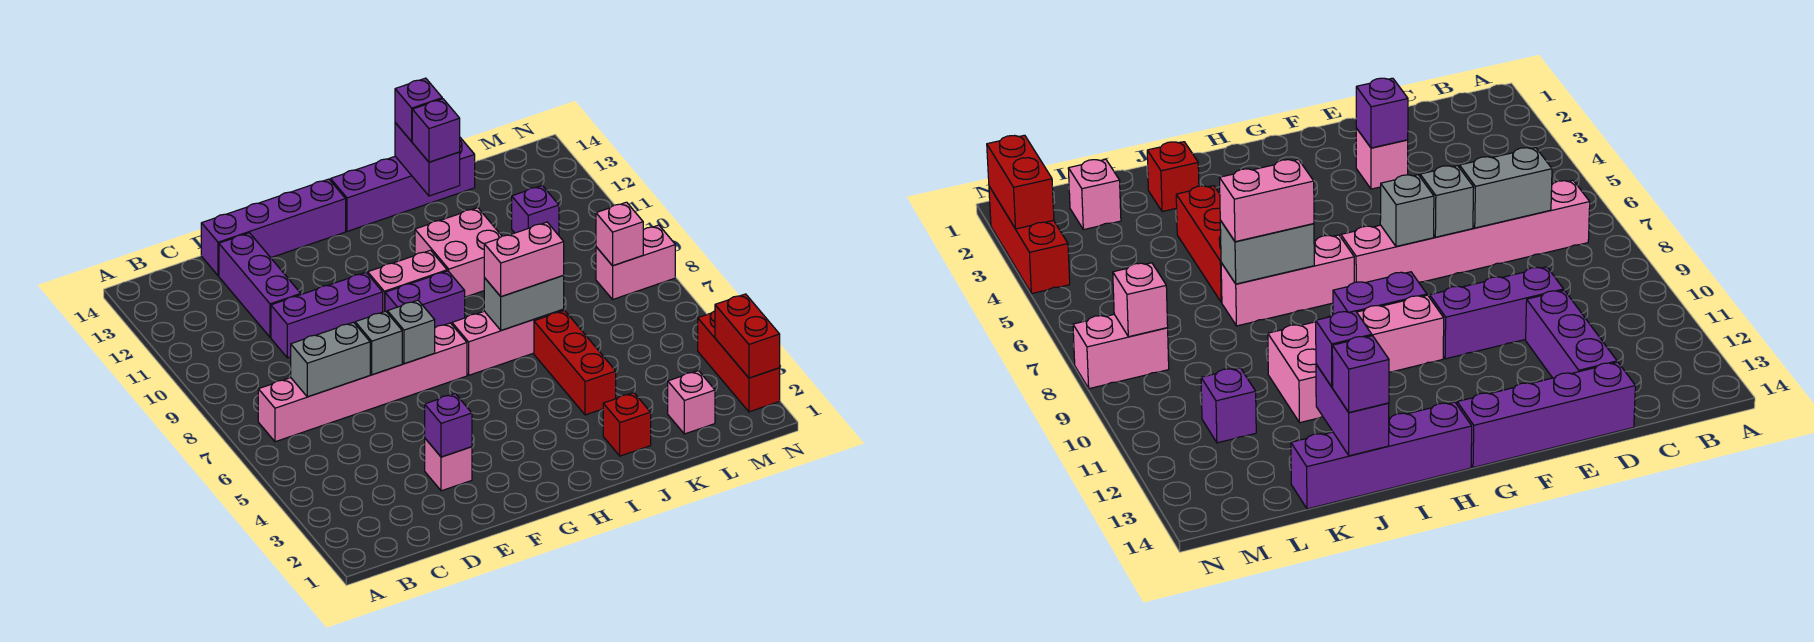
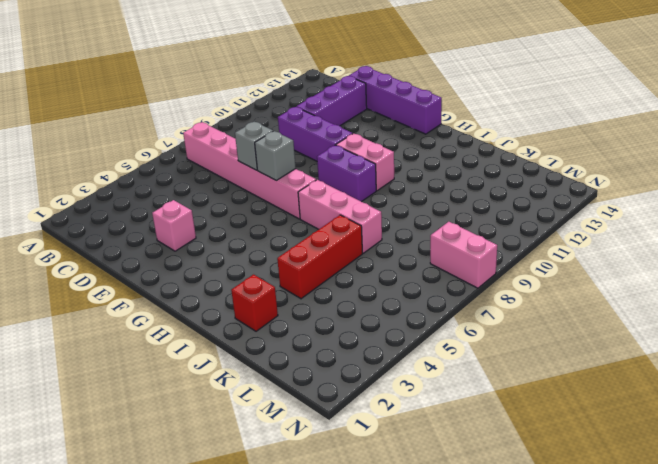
none -> purple brick H14:K14 level 1
none -> pink brick I10:J11 level 1
none -> pink brick L2 level 1

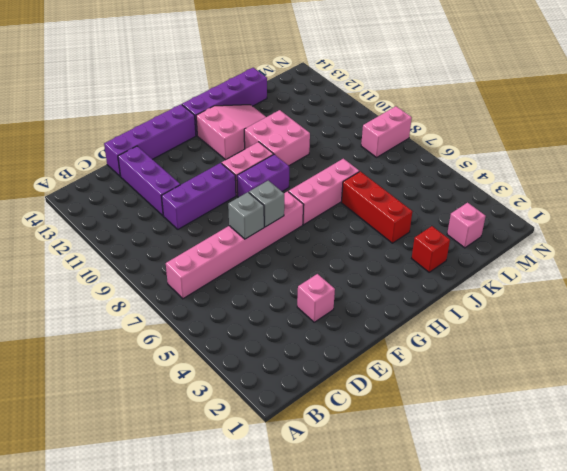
pink slope H12:J13 level 1 top H -> none
none -> purple brick L11 level 1
none -> red brick N2:N4 level 1
none -> grey brick C7:D7 level 2

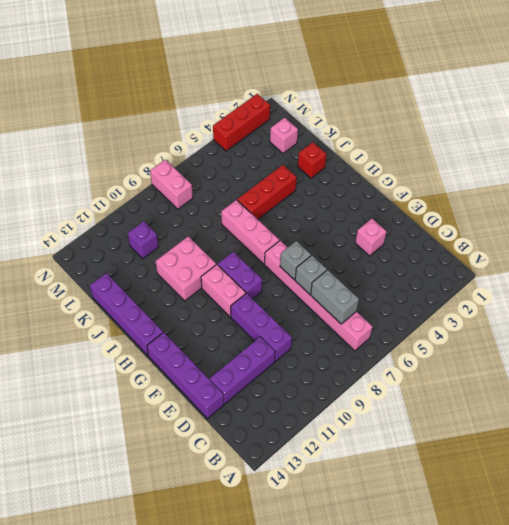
none -> purple brick E3 level 2
none -> grey brick I7:J7 level 2
none -> purple brick J13:J14 level 2

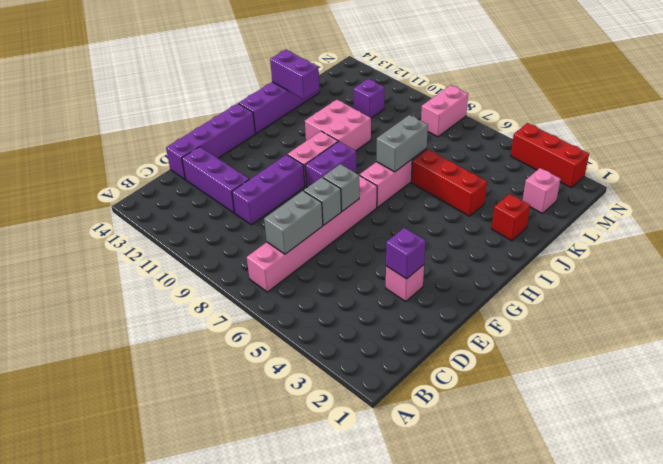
none -> pink brick M8 level 2
none -> red brick N2:N3 level 2
none -> pink brick I7:J7 level 3

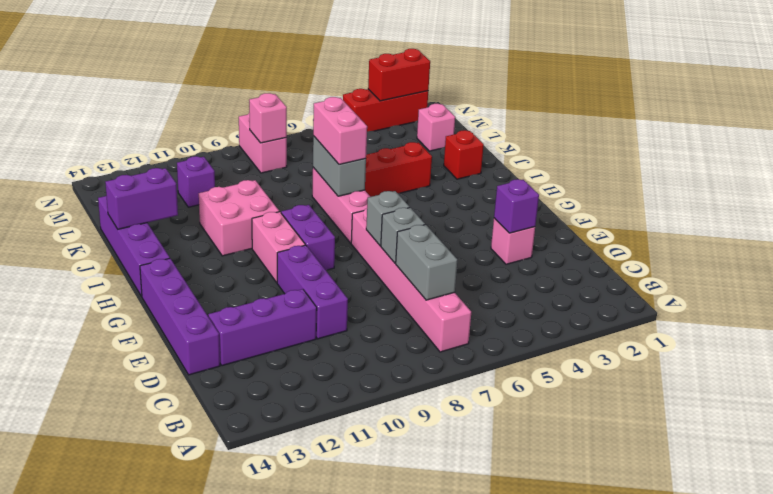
none -> purple brick J13 level 3
none -> purple brick J14 level 3

